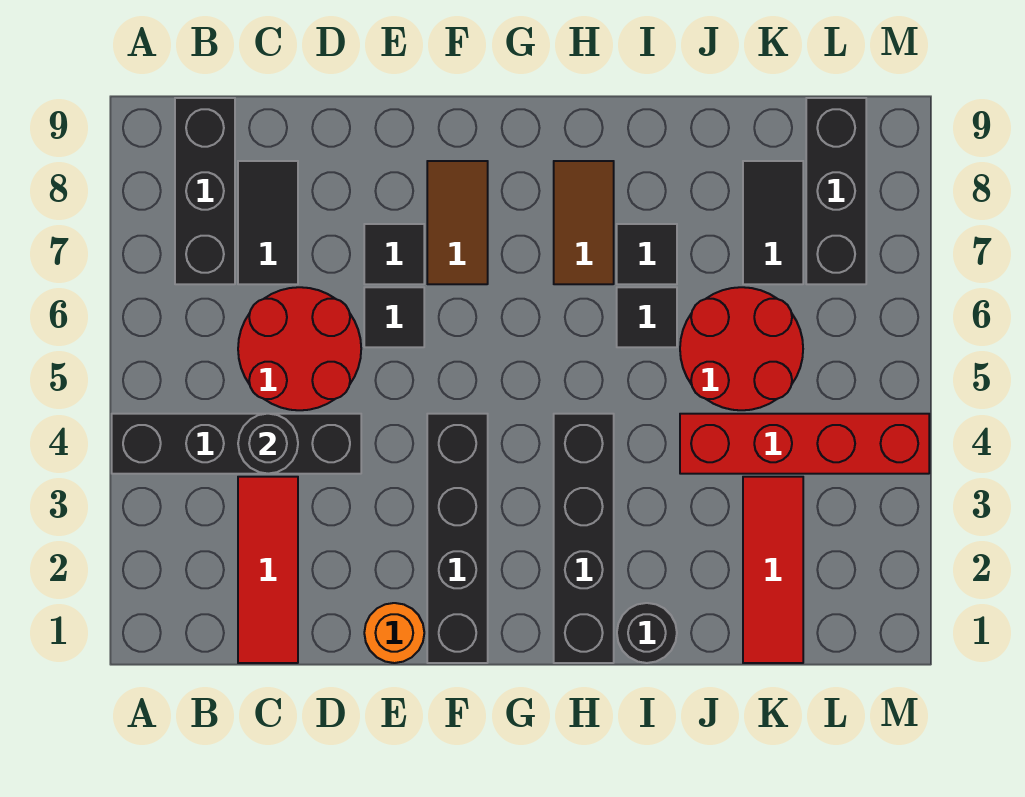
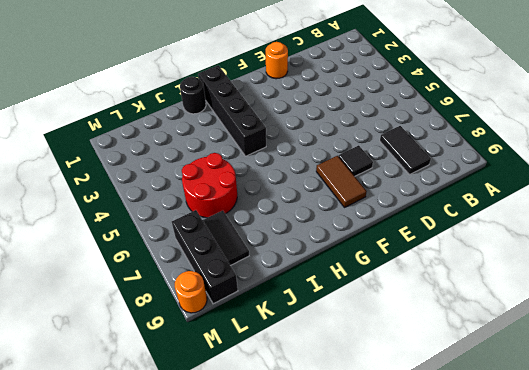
orange round brick M9 level 1 -> none
none -> black brick A4:D4 level 1
none -> black brick B7:B9 level 1
none -> red tile C1:C3 level 1

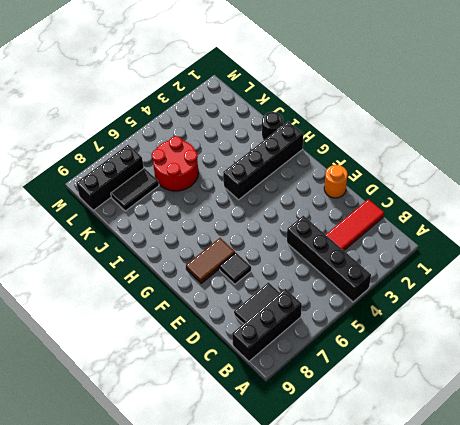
none -> red round brick C5:D6 level 1
none -> black tile E6 level 1
none -> black brick F1:F4 level 1

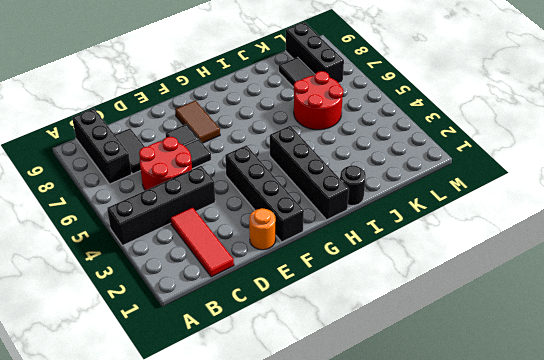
none -> brown tile H7:H8 level 1
none -> black tile I6 level 1
none -> black tile I7 level 1

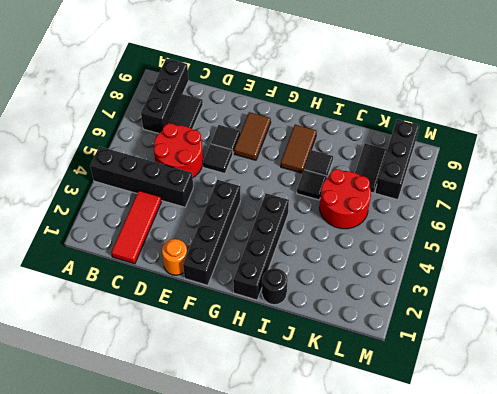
none -> red brick J4:M4 level 1
none -> red tile K1:K3 level 1
none -> black round brick C4 level 2

